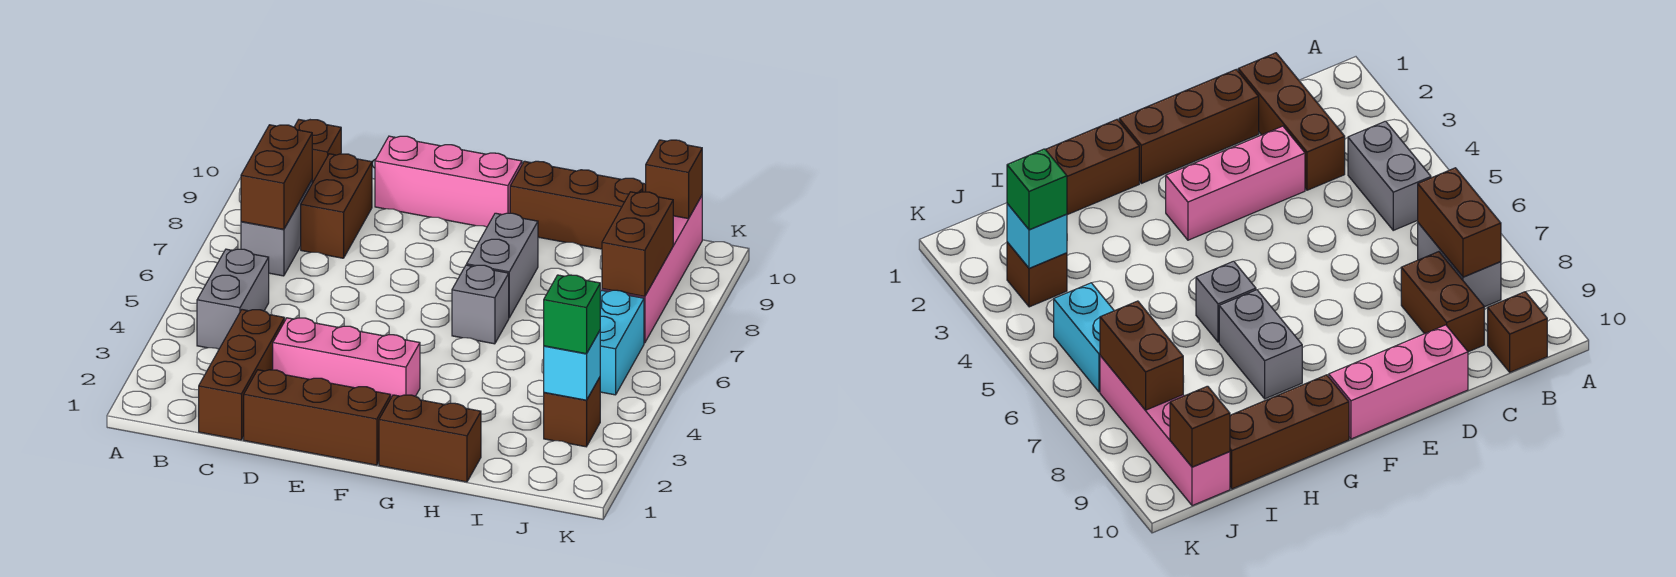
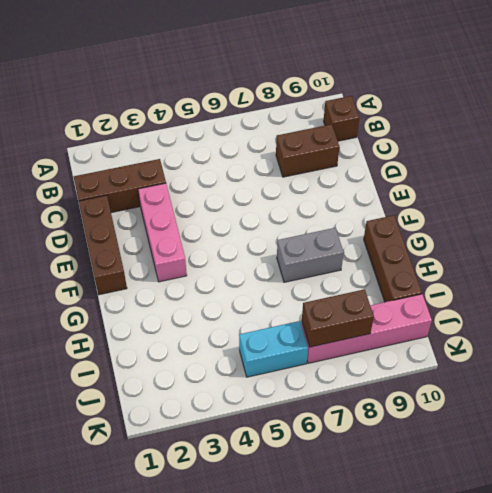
none -> grey brick B4:B5 level 1
none -> grey brick B7:B8 level 1
none -> pink brick D10:F10 level 1

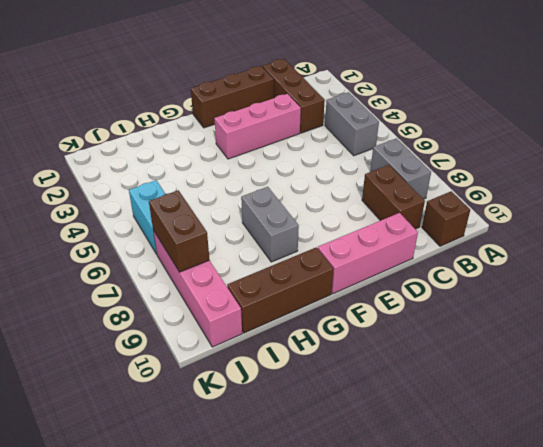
none -> brown brick G1:H1 level 1
none -> grey brick G6 level 1
none -> brown brick J3 level 1

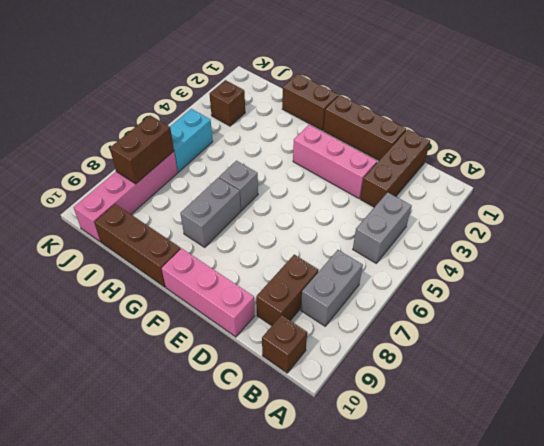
none -> brown brick B7:B8 level 2
none -> cyan brick J3 level 2
none -> brown brick J10 level 2

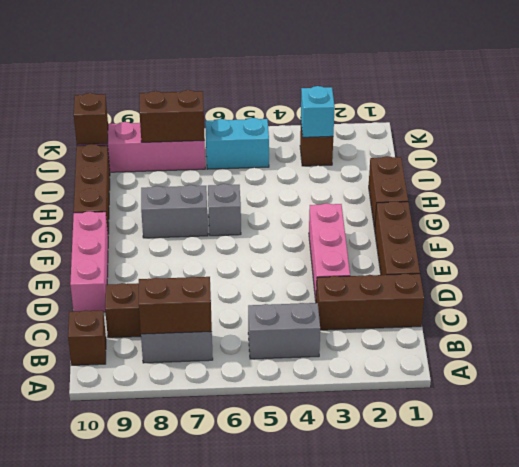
none -> green brick J3 level 3

